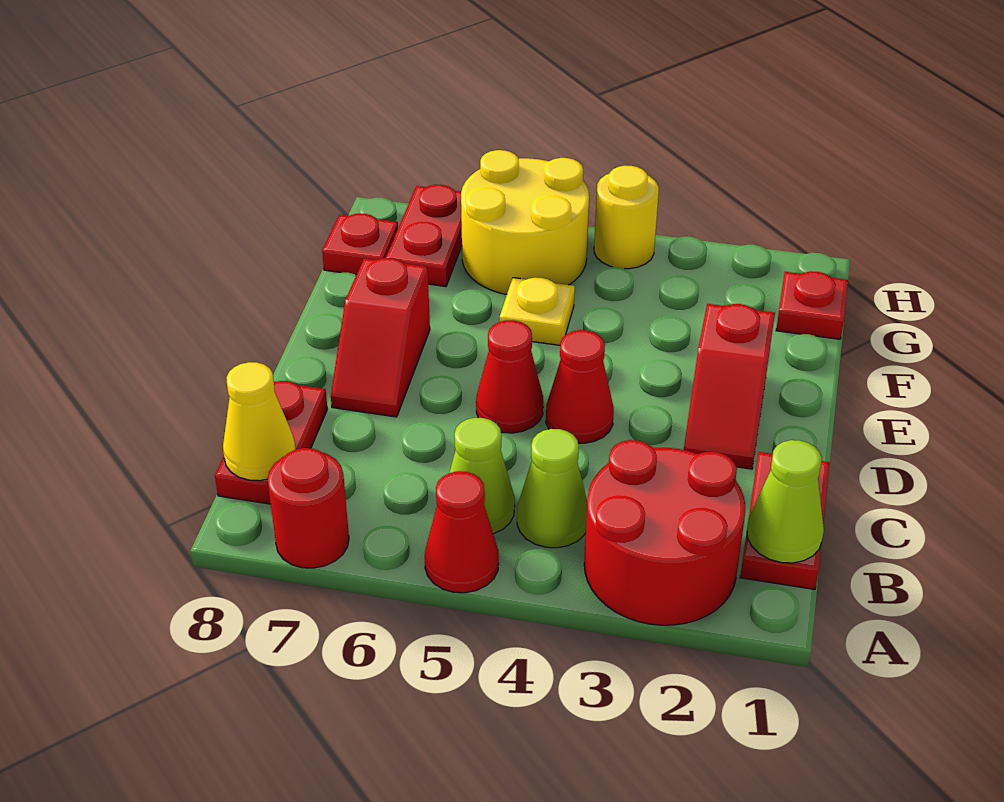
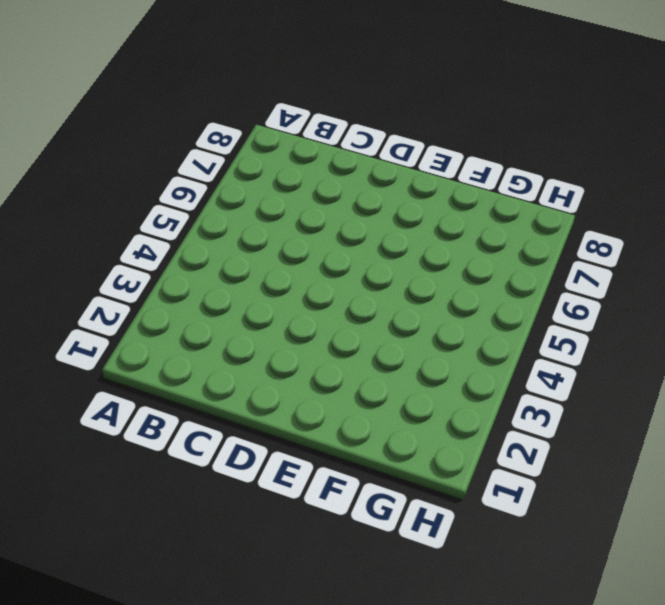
none -> red round brick A2:B3 level 1
none -> red cone A5 level 1
none -> red round brick A7 level 1

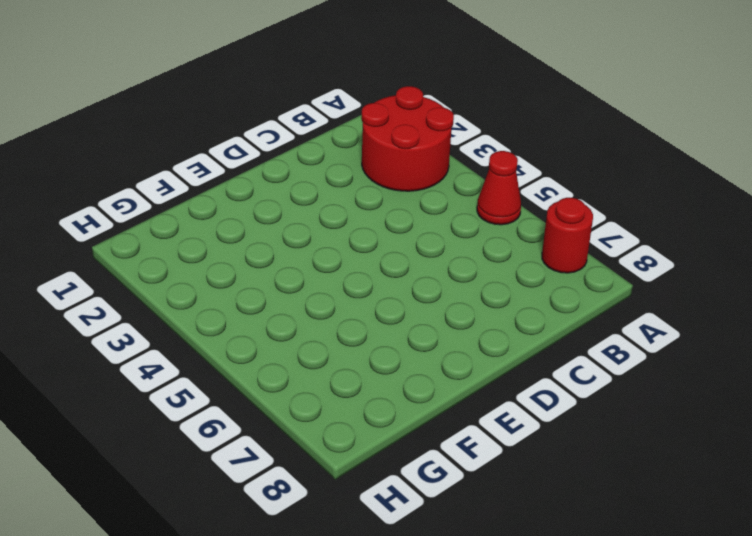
none -> red plate B1:C1 level 1
none -> lime cone B4 level 1
none -> lime cone B5 level 1

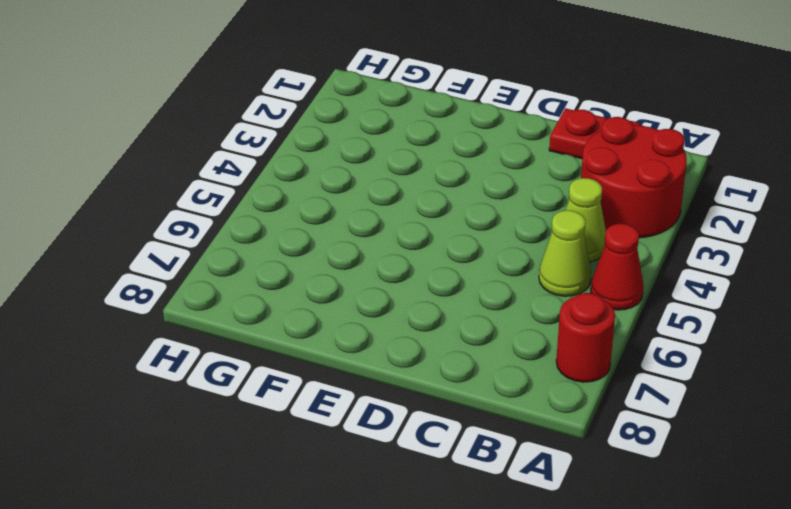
none -> red plate B8:C8 level 1
none -> red slope D2:E2 level 1 top E
none -> red cone D4 level 1

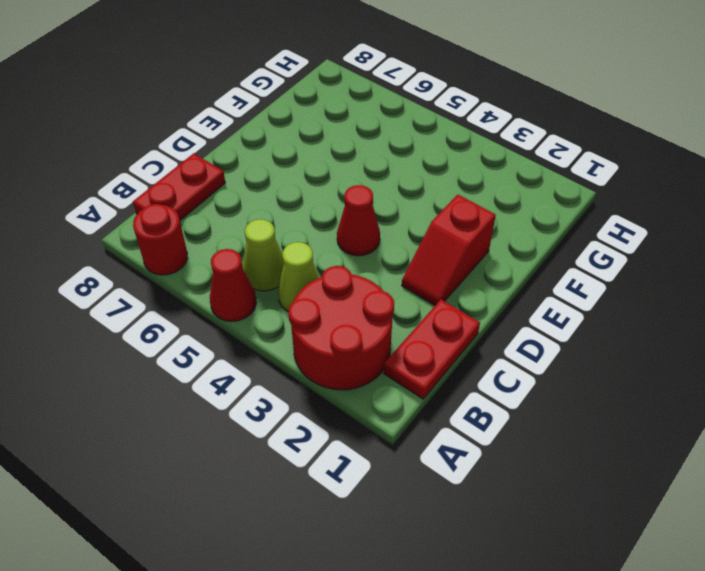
none -> red cone D5 level 1
none -> red slope D7:E7 level 1 top E
none -> yellow plate F5 level 1

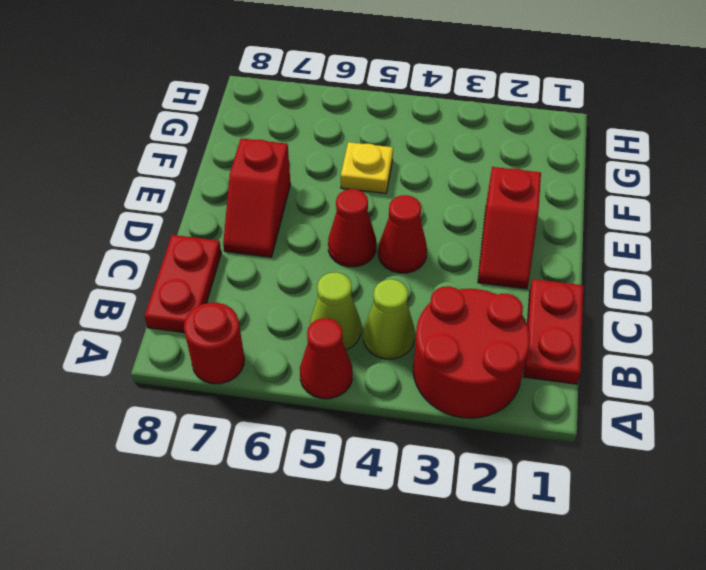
none -> red plate G1 level 1
none -> yellow round brick G5:H6 level 1
none -> red plate G7:H7 level 1

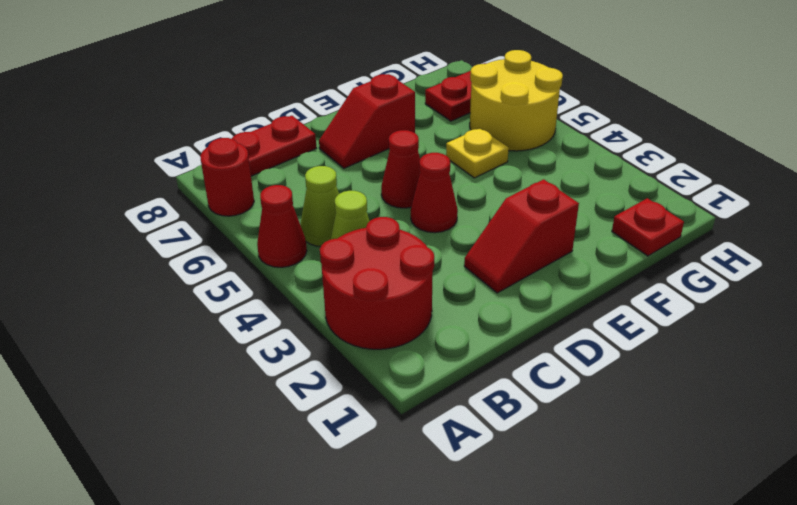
none -> red plate B1:C1 level 1
none -> red plate G8 level 1
none -> yellow round brick H4 level 1

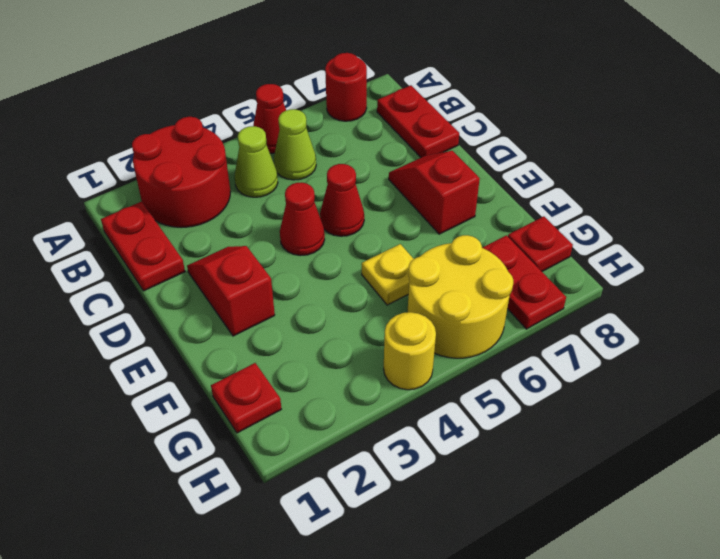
none -> lime cone B1 level 2
none -> yellow cone B8 level 2

